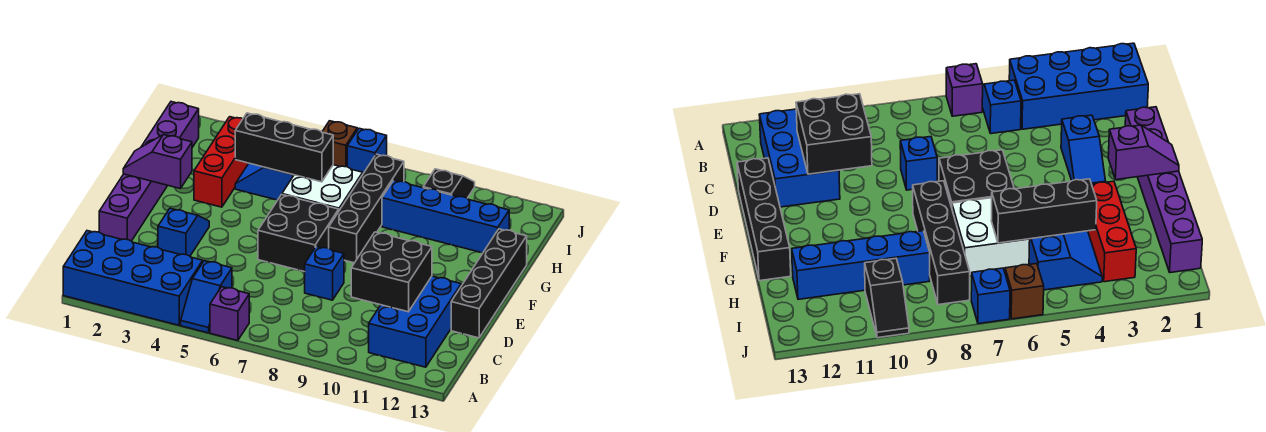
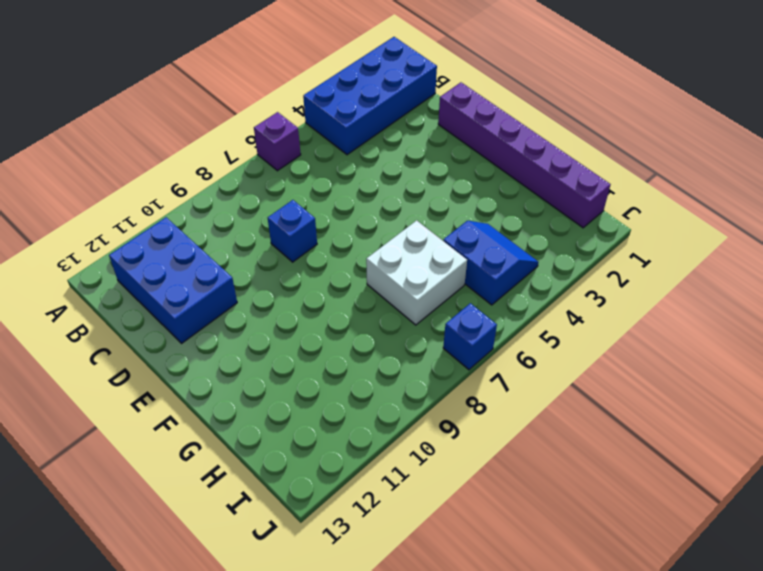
none -> blue slope A5:B5 level 1 top B
none -> blue slope D3:E3 level 1 top D
none -> black brick D13:G13 level 1

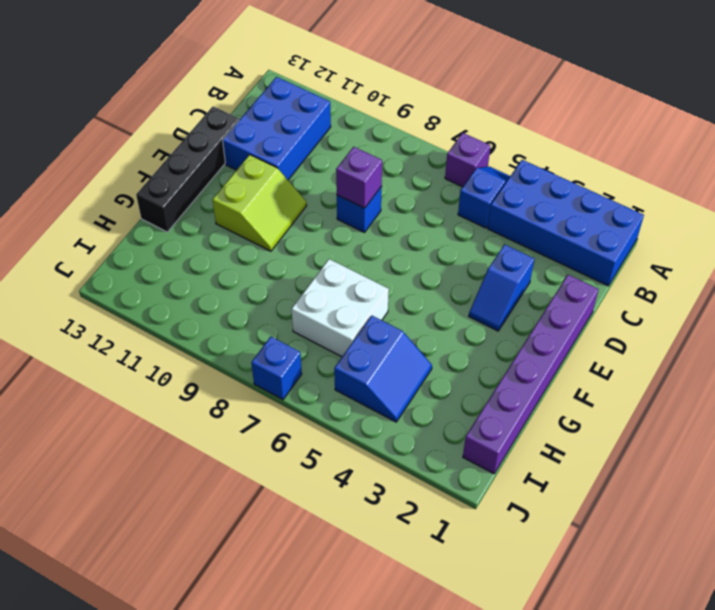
purple brick D8 level 2 -> none
lime slope E10:F11 level 1 top 11 -> none
none -> black brick E6:F7 level 1
none -> black brick F8:I8 level 1
none -> red brick G3:I3 level 1

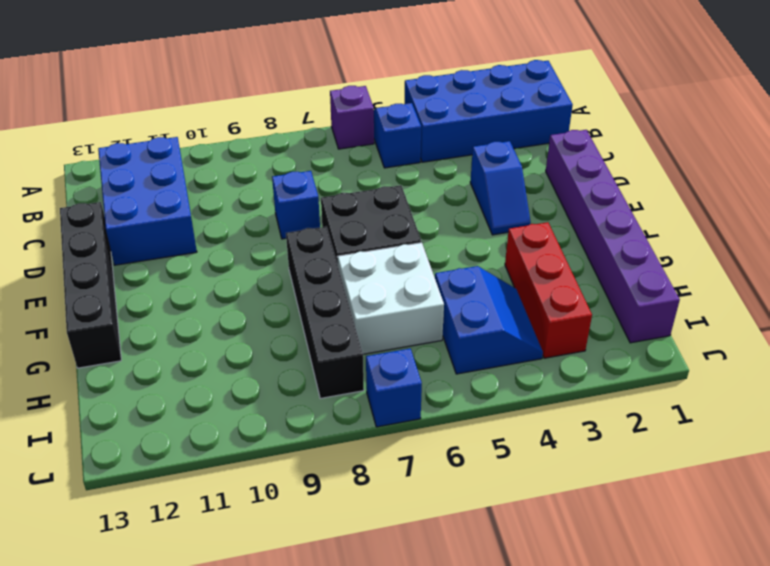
none -> blue brick H9:H12 level 1
none -> black slope I10:J10 level 1 top I
none -> brown brick J6 level 1

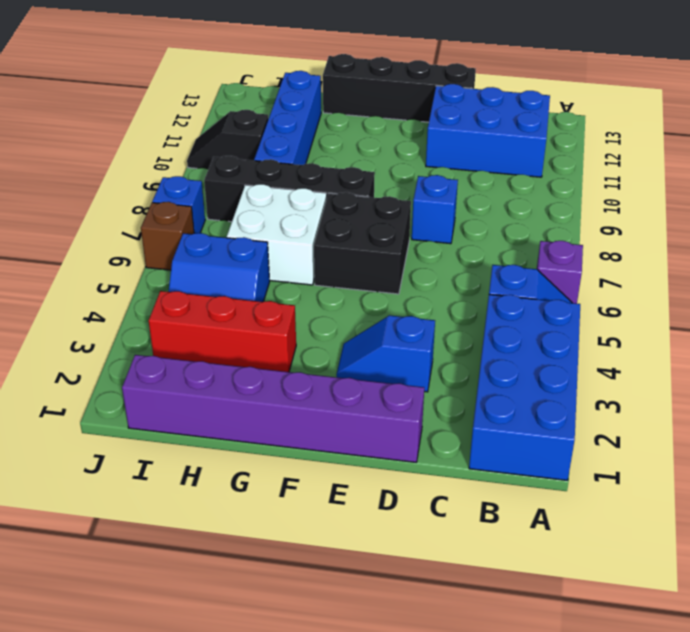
none -> black brick C10:D11 level 2
none -> purple slope F1:F2 level 2 top 2
none -> black brick H4:H6 level 2

